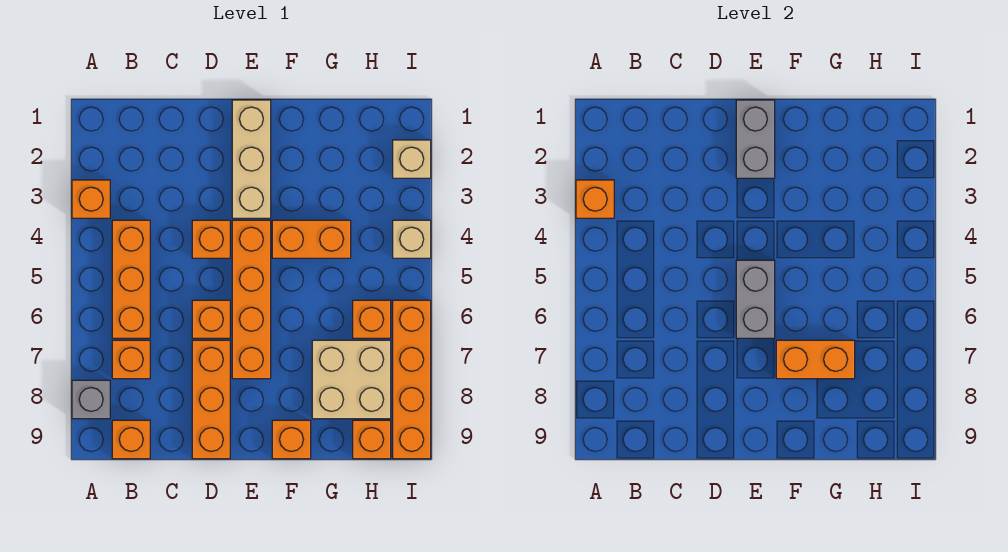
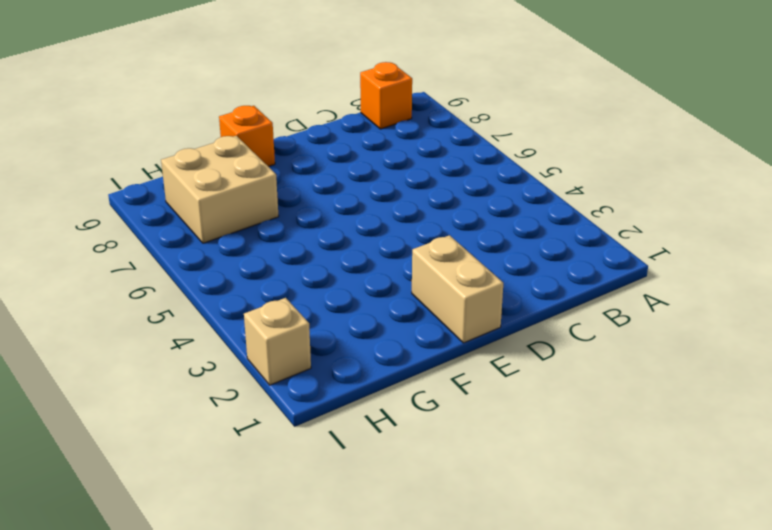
tan brick E1:E2 level 1 -> tan brick E1:E3 level 1
none -> orange brick A3 level 1
none -> grey brick A8 level 1
none -> orange brick B4:B6 level 1

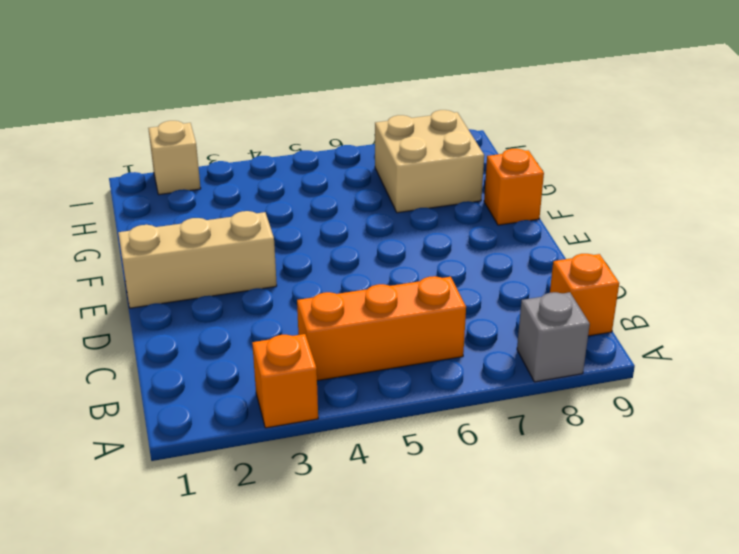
none -> orange brick B7 level 1
none -> orange brick D4 level 1
none -> orange brick D6 level 1

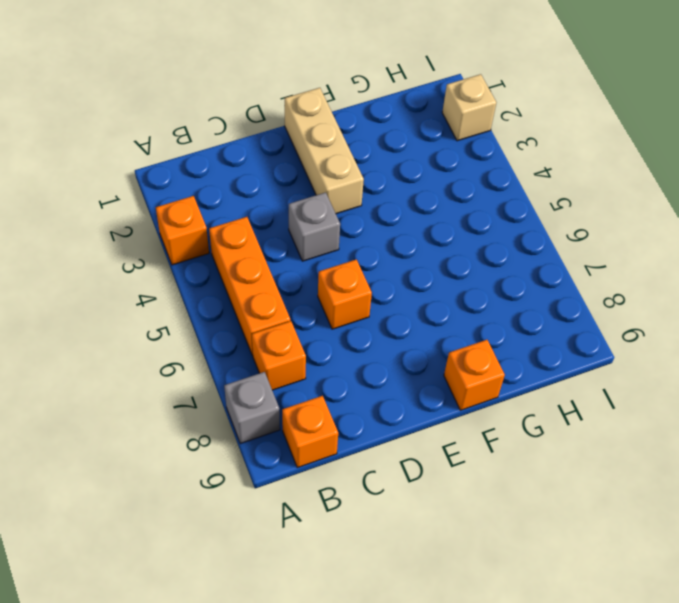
grey brick D4 level 1 -> orange brick D4 level 1
none -> orange brick D7:D9 level 1
none -> orange brick E4:E7 level 1
none -> orange brick F4:G4 level 1

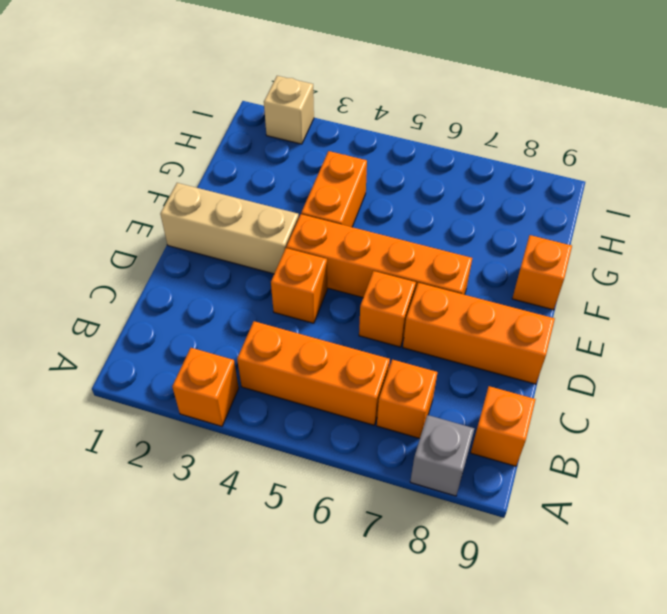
none -> tan brick G7:H8 level 1
none -> orange brick H6 level 1
none -> orange brick H9 level 1

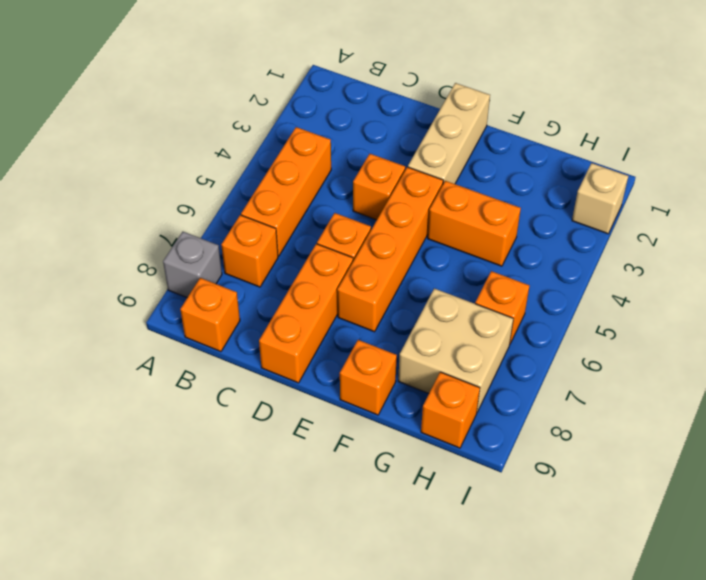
none -> orange brick A3 level 1
none -> tan brick I4 level 1
none -> orange brick I6:I9 level 1

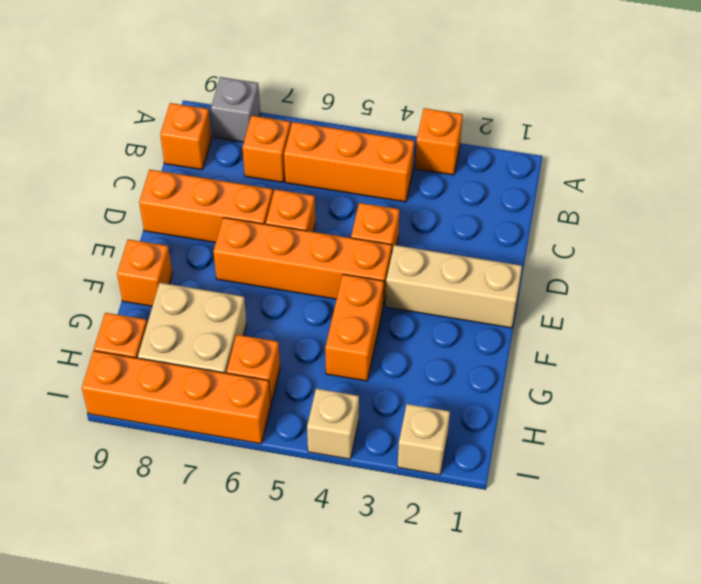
none -> orange brick A3 level 2
none -> grey brick E1:E2 level 2
none -> grey brick E5:E6 level 2

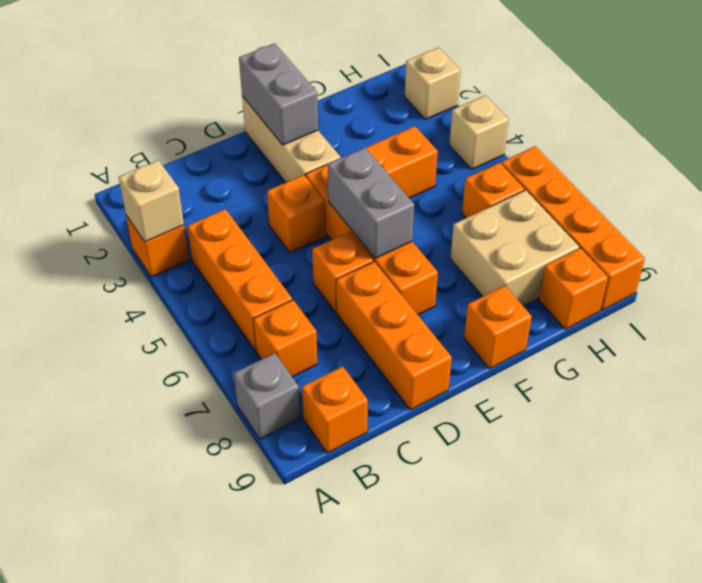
tan brick A3 level 2 -> orange brick A3 level 2
none -> orange brick F7:G7 level 2

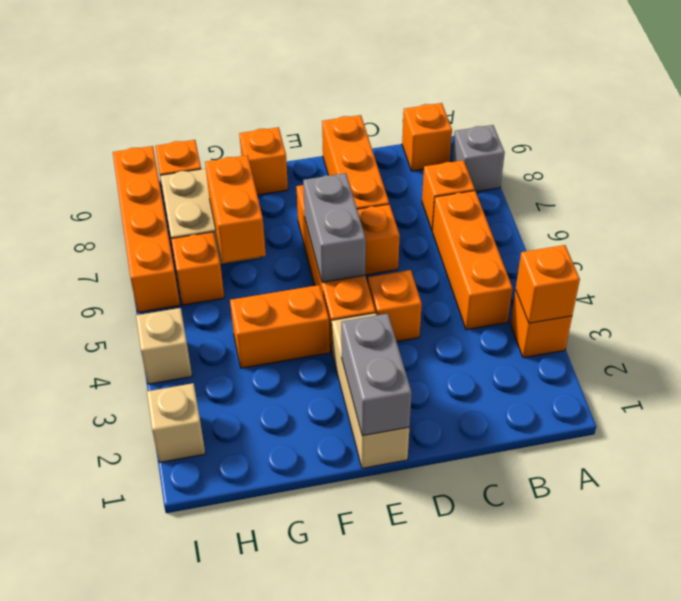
orange brick G6:G7 level 2 -> orange brick F7:G7 level 2

